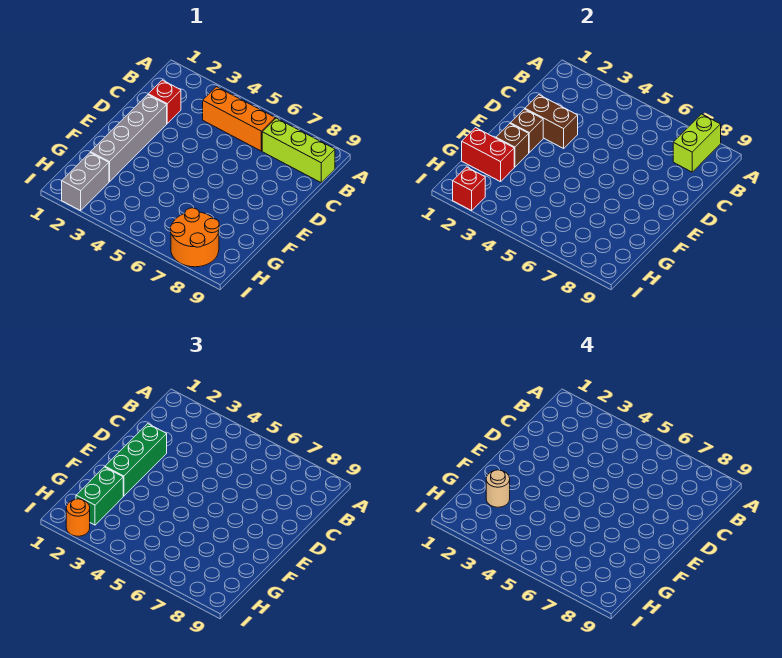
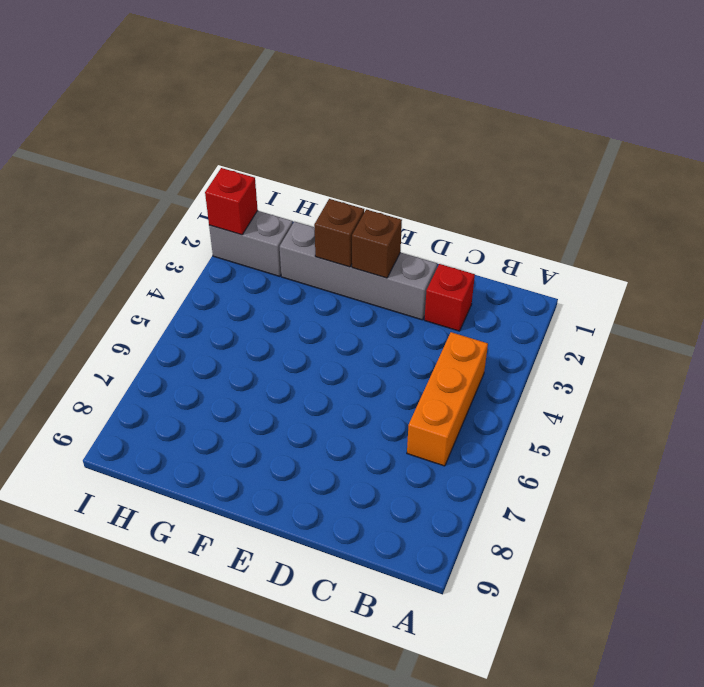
none -> lime brick B7:B9 level 1
none -> orange round brick H7:I8 level 1
none -> lime brick A8:B8 level 2

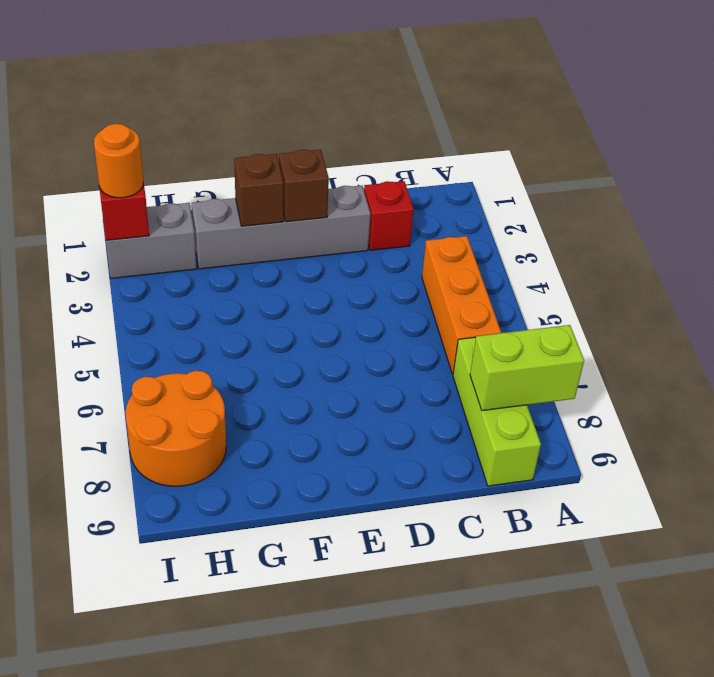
none -> brown brick D2:D3 level 2
none -> red brick G1:G2 level 2
none -> green brick D2:F2 level 3

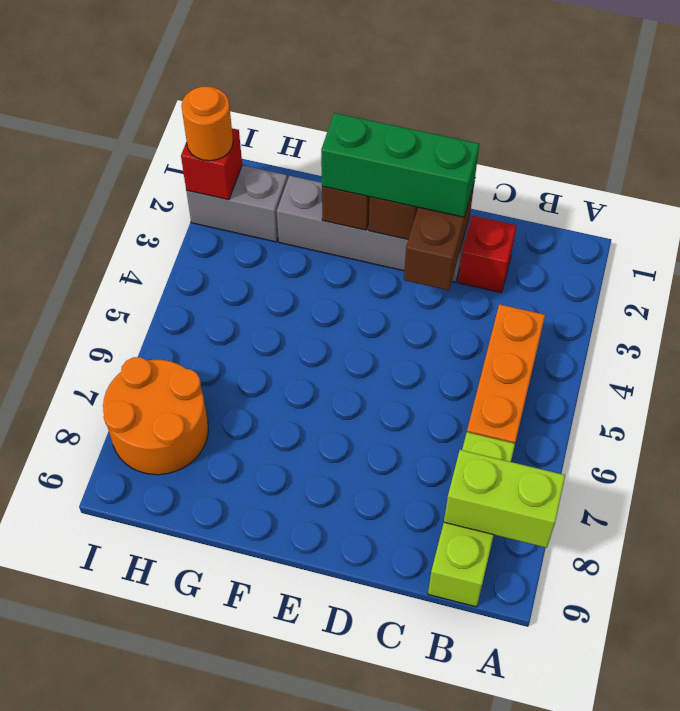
none -> red brick G1:G2 level 2
none -> green brick G2:H2 level 3
none -> tan round brick G2 level 4

